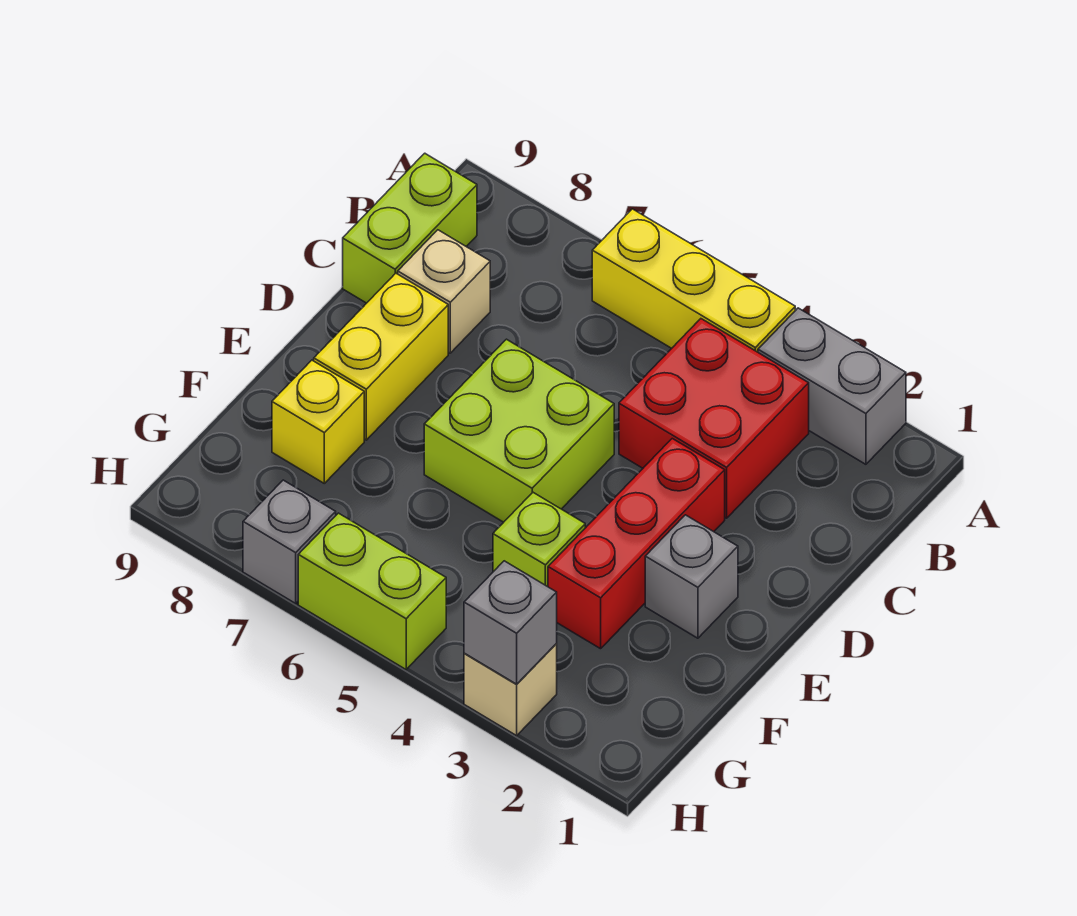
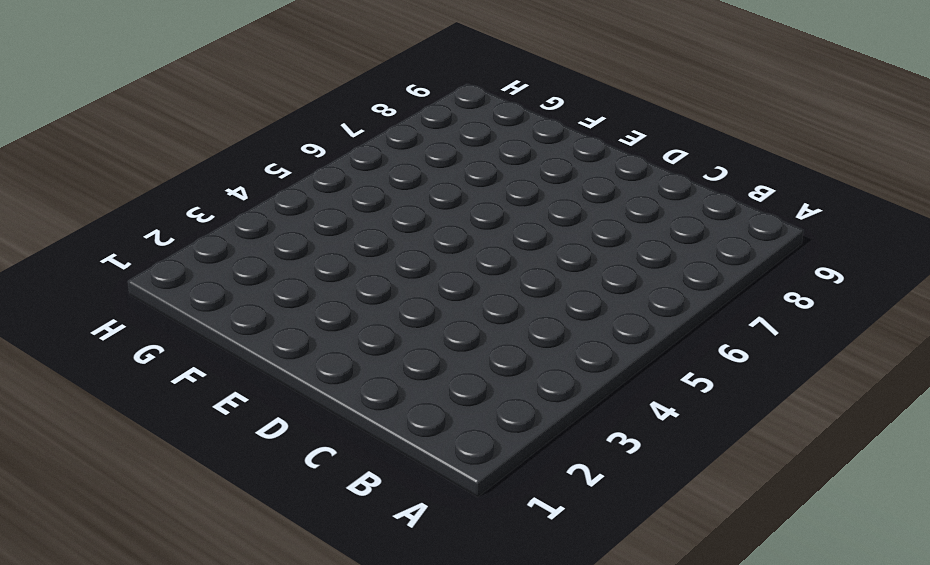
none -> grey brick A2:A3 level 1
none -> yellow brick A4:A6 level 1
none -> red brick B3:C4 level 1

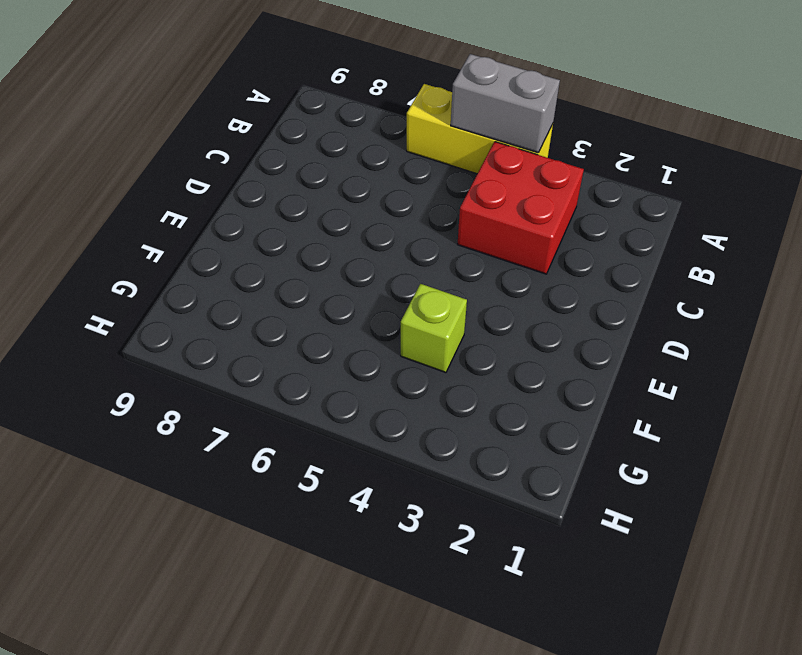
grey brick A4:A5 level 2 -> grey brick A2:A3 level 1
none -> lime brick B9:C9 level 1
none -> tan brick C8 level 1
none -> red brick D3:F3 level 1

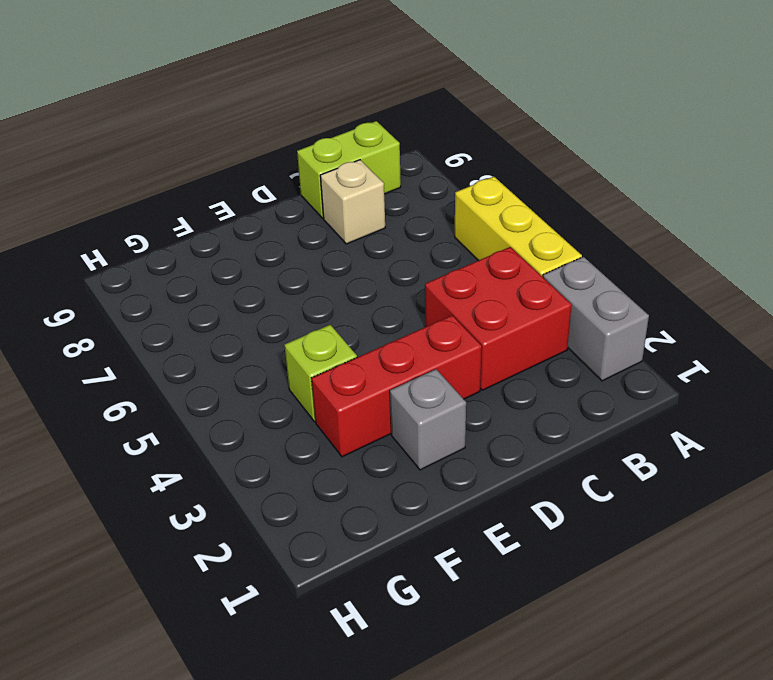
none -> lime brick D5:E6 level 1
none -> yellow brick D8:E8 level 1
none -> yellow brick F8 level 1

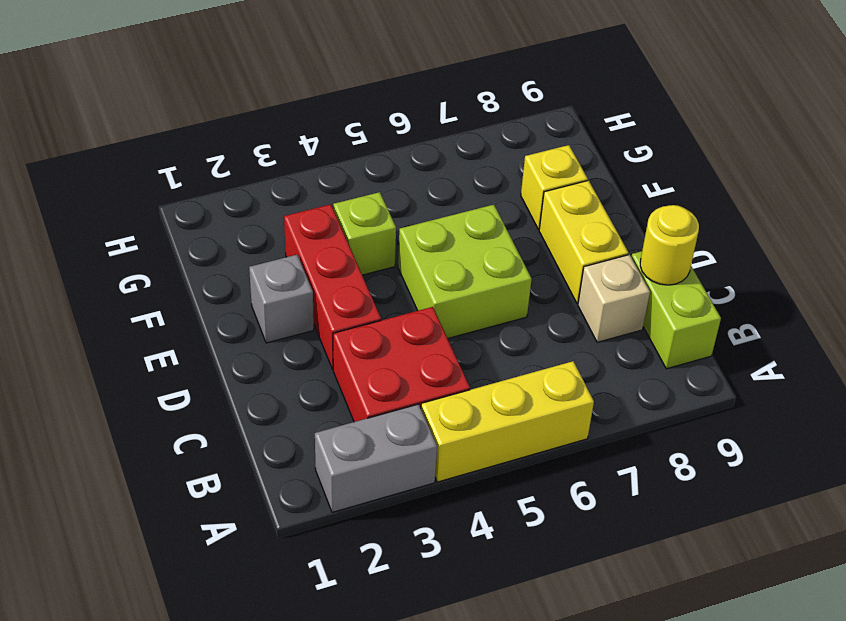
yellow round brick C9 level 2 -> none
none -> tan brick H3 level 1
none -> lime brick H5:H6 level 1
none -> grey brick H7 level 1

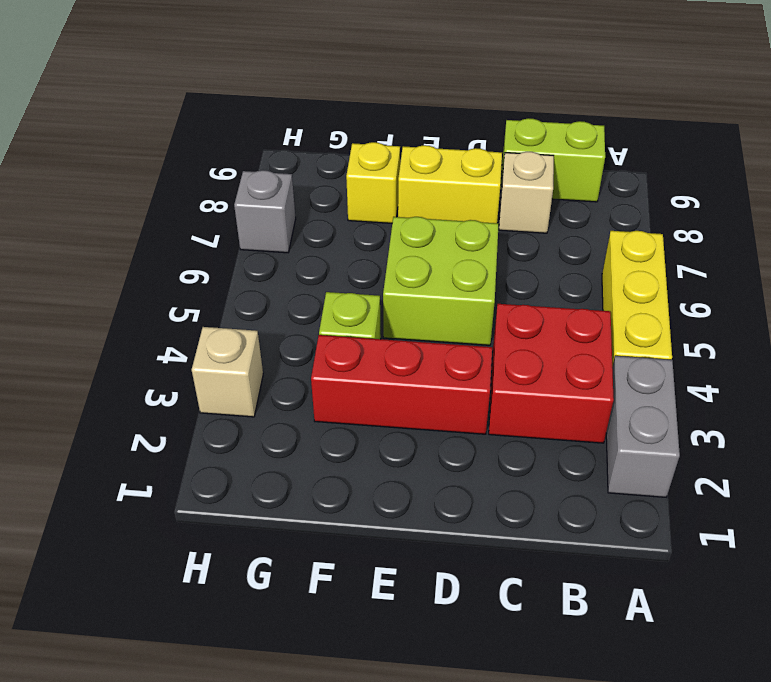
none -> grey brick E2 level 1
none -> lime brick H5:H6 level 1
none -> grey brick H3 level 2

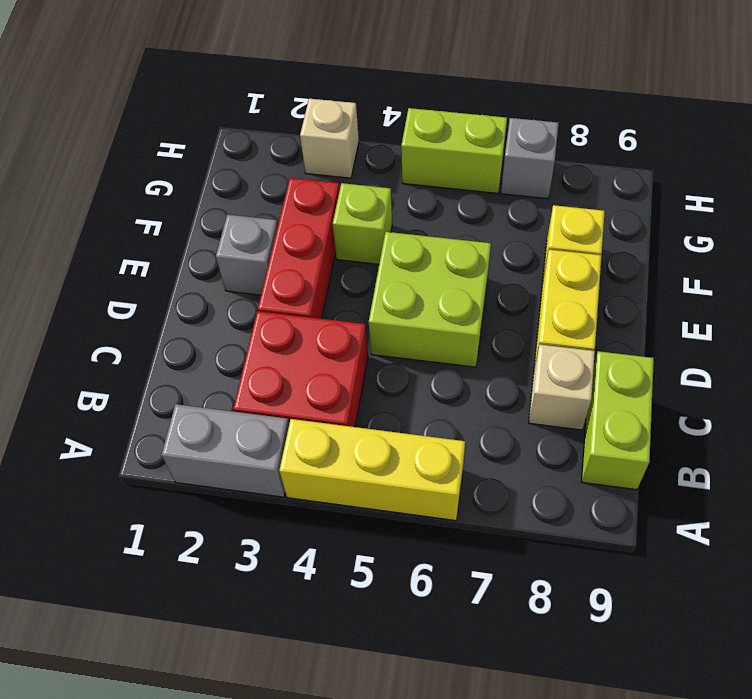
none -> grey brick H3 level 2

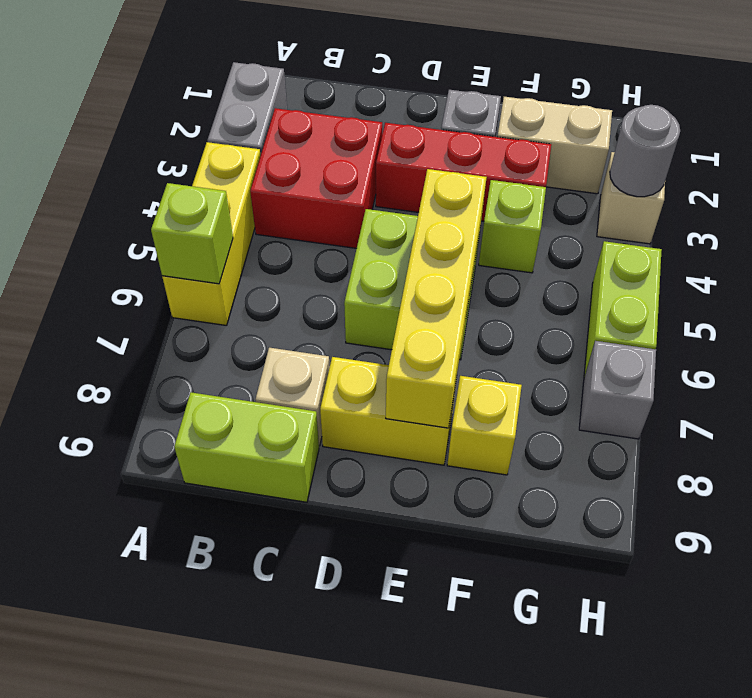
lime brick A6 level 2 -> none
yellow brick E5:E8 level 2 -> none
tan brick F2:G2 level 1 -> none
grey round brick H3 level 2 -> grey brick H3 level 2

